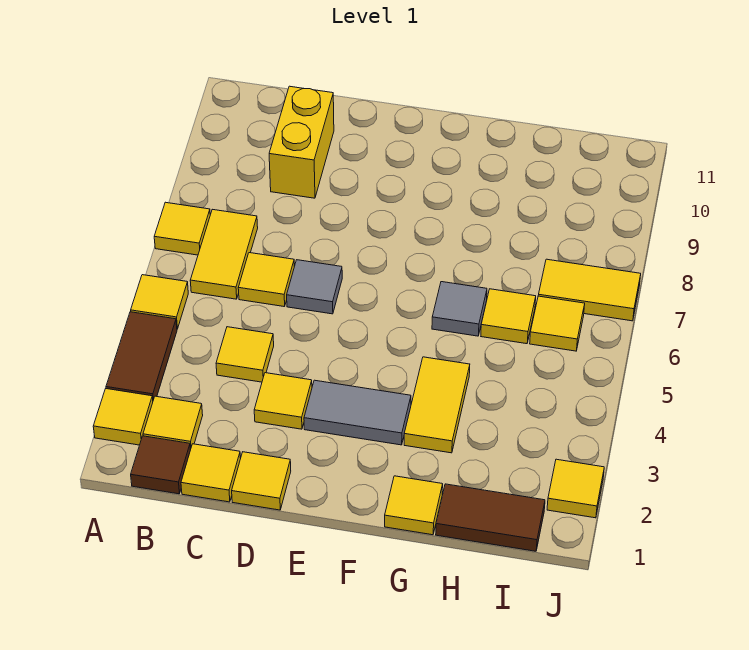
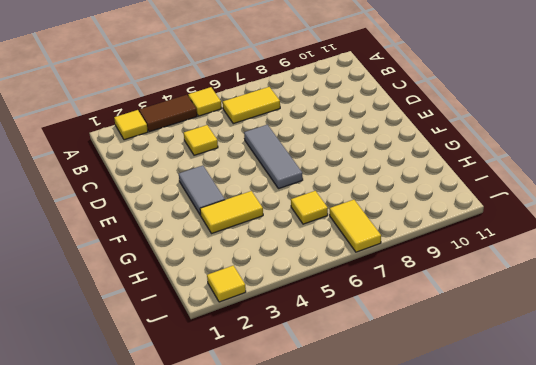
grey tile D6:F6 level 1 -> grey tile D6 level 1
none -> yellow tile A7 level 1
none -> brown tile B1 level 1
none -> yellow tile B2 level 1

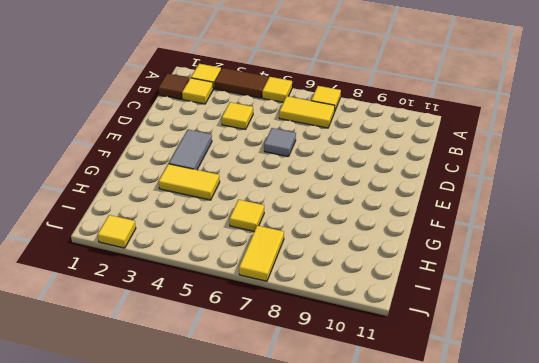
none -> yellow tile C1 level 1
none -> yellow tile C6 level 1
none -> yellow brick C9:C10 level 1

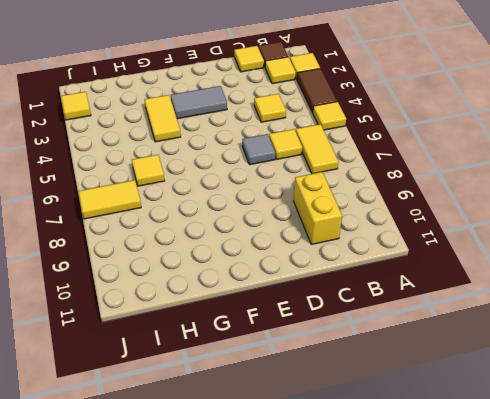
none -> yellow tile A7 level 1
none -> yellow tile D1 level 1
none -> yellow tile D3 level 1

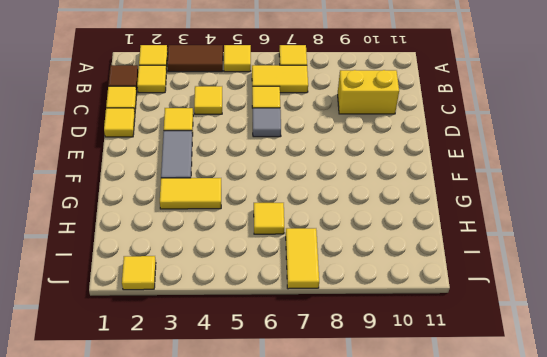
none -> yellow tile G1 level 1
none -> grey tile G6 level 1
none -> brown tile H1:I1 level 1

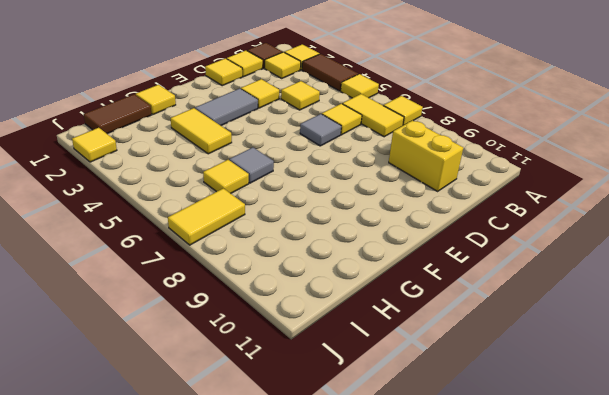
none -> yellow tile I6 level 1

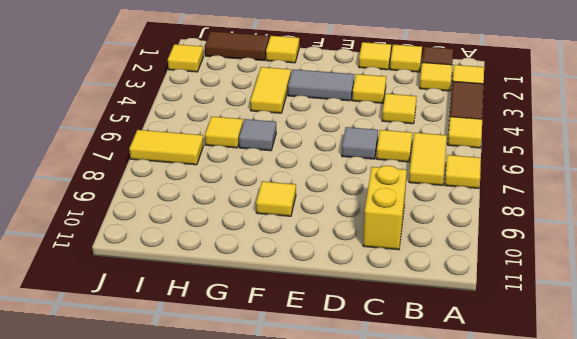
yellow tile F9 level 1 -> yellow tile I6 level 1

